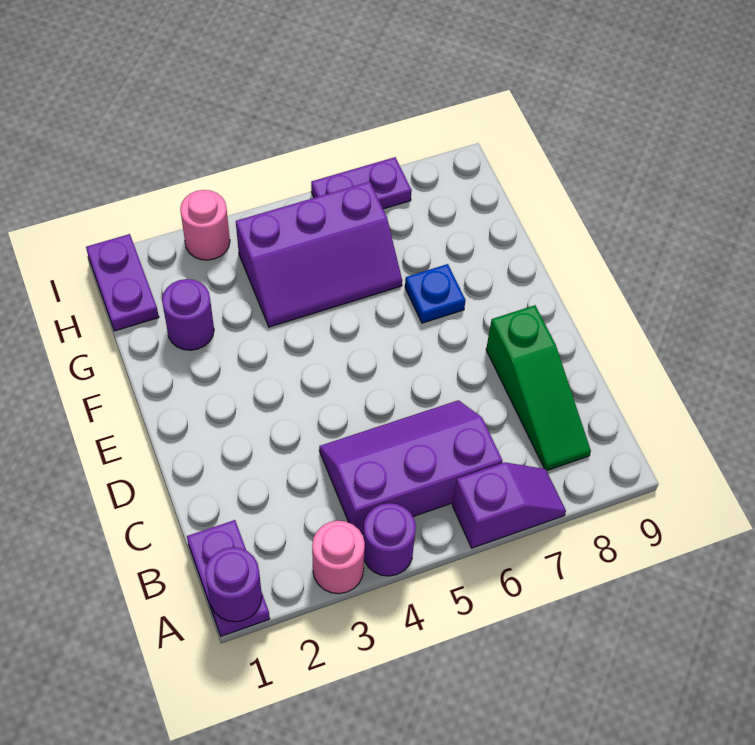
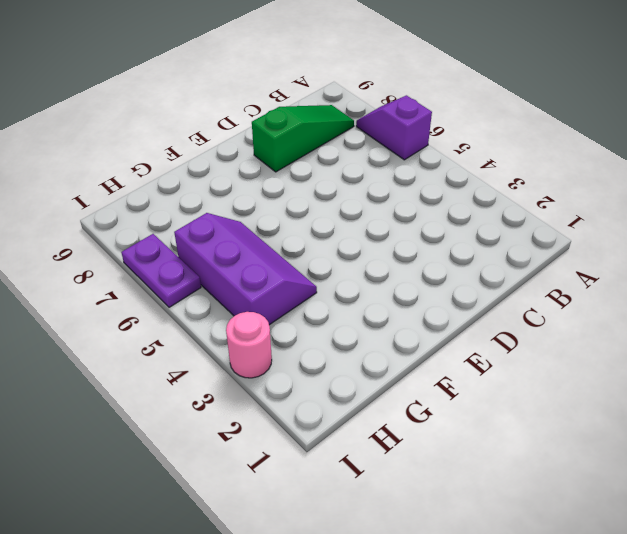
none -> purple plate A1:B1 level 1
none -> pink round brick A3 level 1
none -> purple round brick A4 level 1

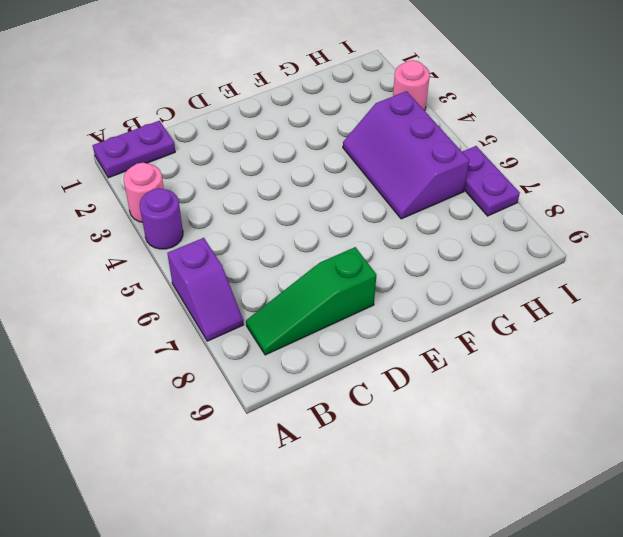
none -> purple slope B4:C6 level 1 top B
none -> blue plate F7 level 1
none -> purple round brick G2 level 1

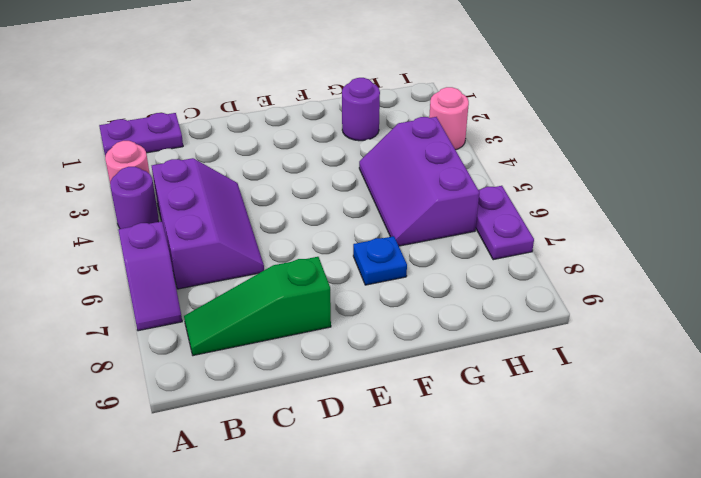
none -> purple plate H1:I1 level 1
none -> purple round brick A1 level 2

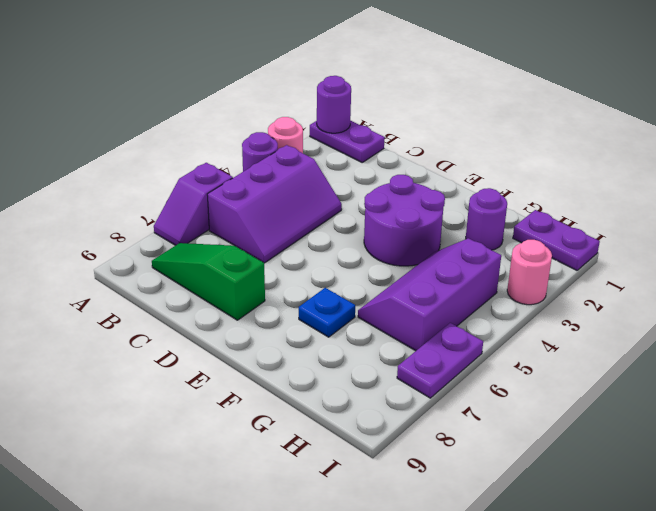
purple round brick E3:F4 level 1 -> none

